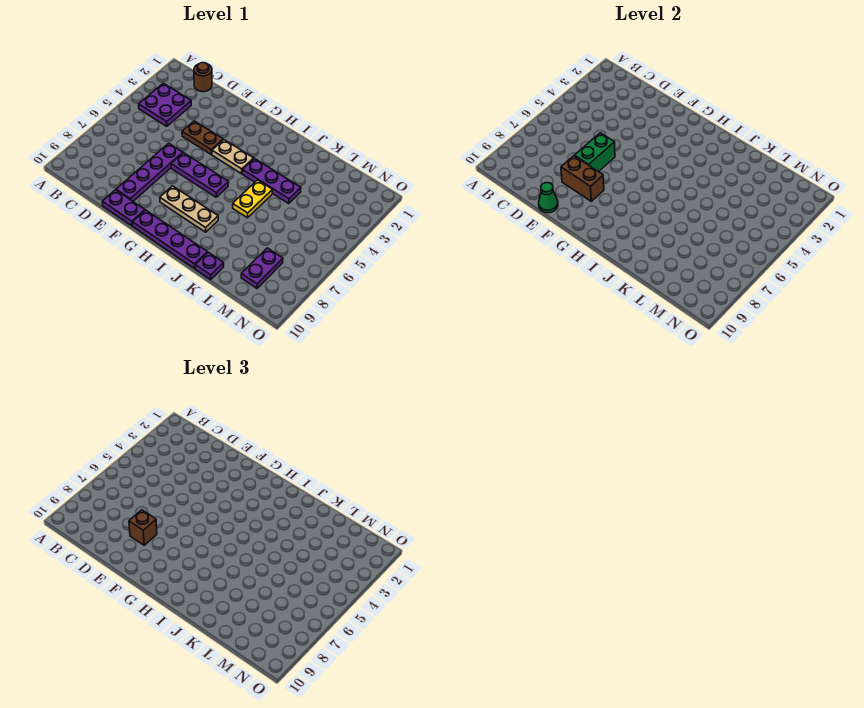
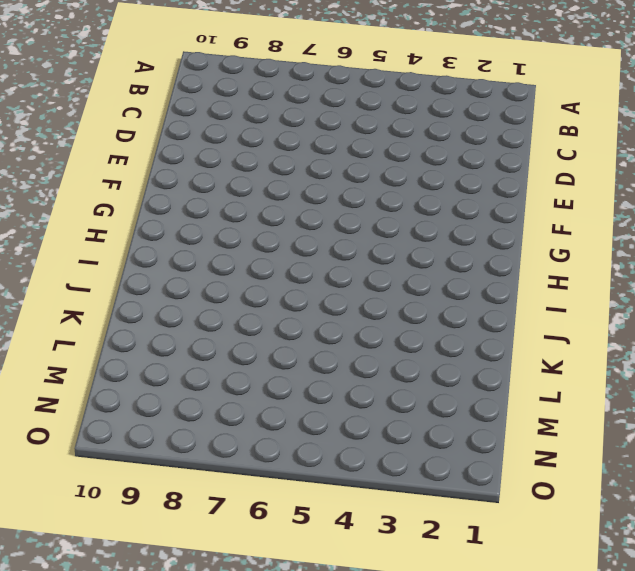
none -> purple plate B3:C4 level 1
none -> brown round brick C1 level 1
none -> brown plate E4:F4 level 1

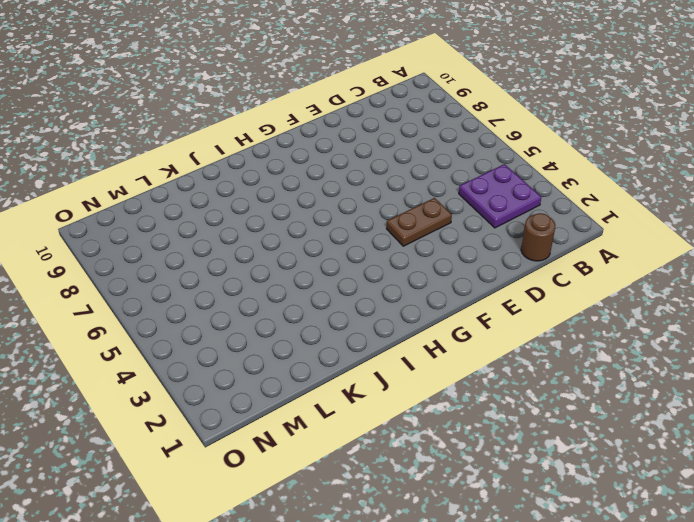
none -> purple plate E6:E9 level 1
none -> purple plate E10:F10 level 1
none -> purple plate F6:H6 level 1

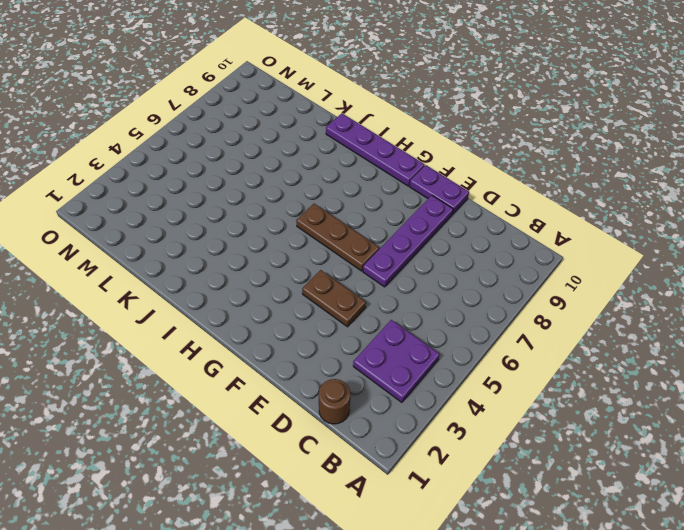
brown plate F6:H6 level 1 -> purple plate F6:H6 level 1
none -> tan plate G4:H4 level 1
none -> tan plate G8:I8 level 1
none -> purple plate I4:K4 level 1

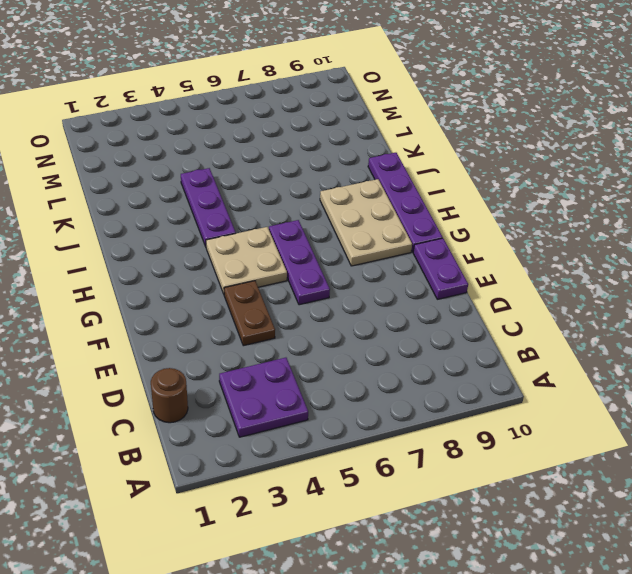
tan plate G4:H5 level 1 -> tan plate G4:H4 level 1
tan plate G8:I9 level 1 -> tan plate G8:I8 level 1
none -> purple plate E6:E9 level 1
none -> yellow plate J5:J6 level 1
none -> purple plate K10 level 1

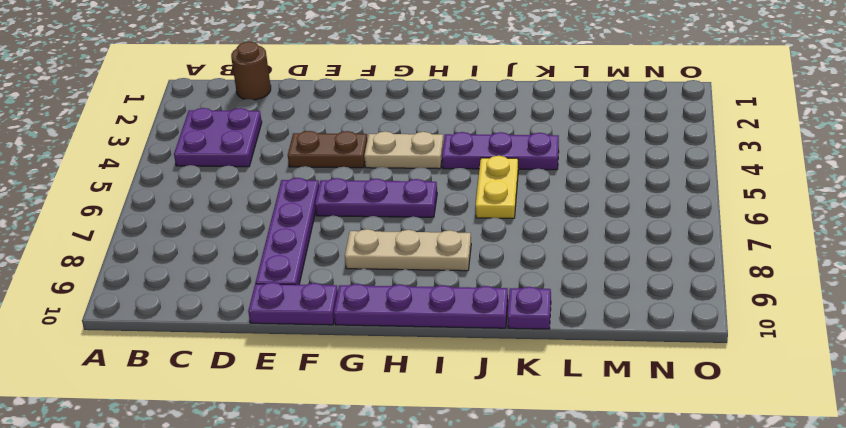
none -> purple plate M8:M9 level 1
none -> green brick E6:E7 level 2
none -> brown brick E8:F8 level 2

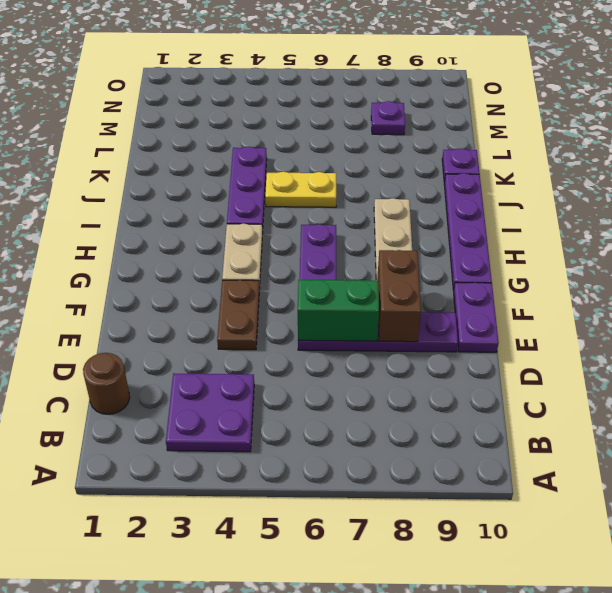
purple plate M8 level 1 -> purple plate M8:M9 level 1
none -> green cone E10 level 2
none -> brown brick E8 level 3

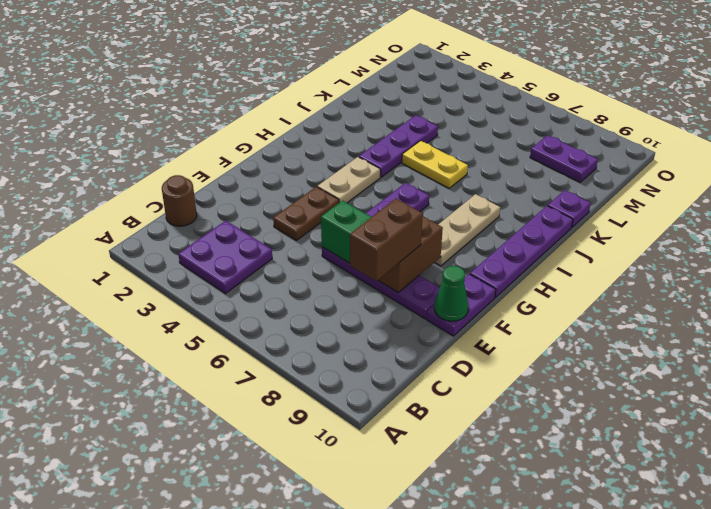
brown brick D8:E8 level 3 -> brown brick E8 level 3

